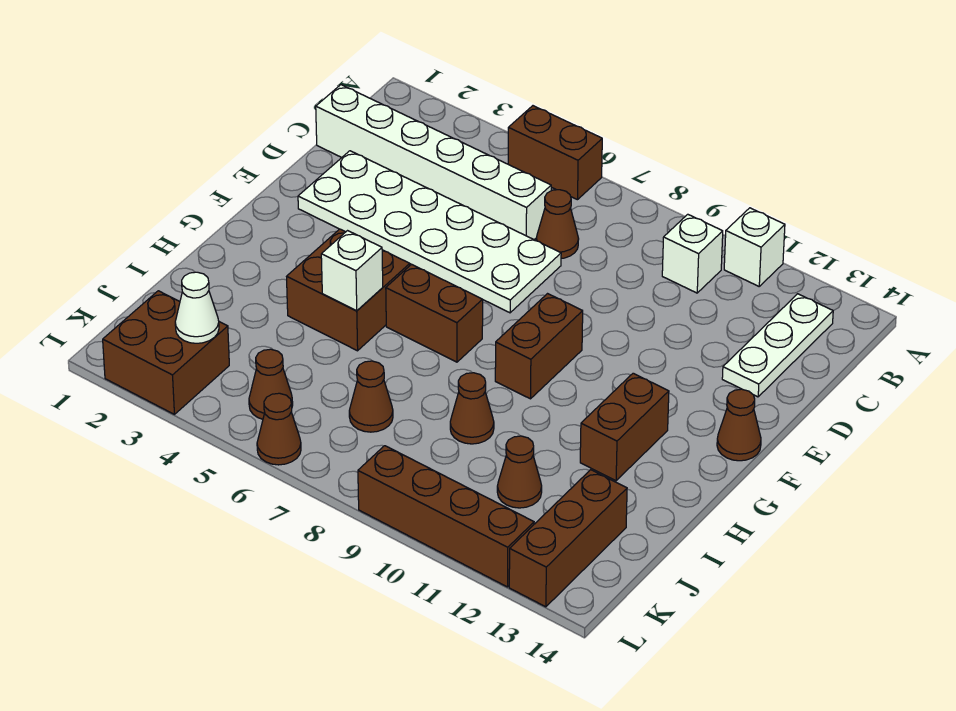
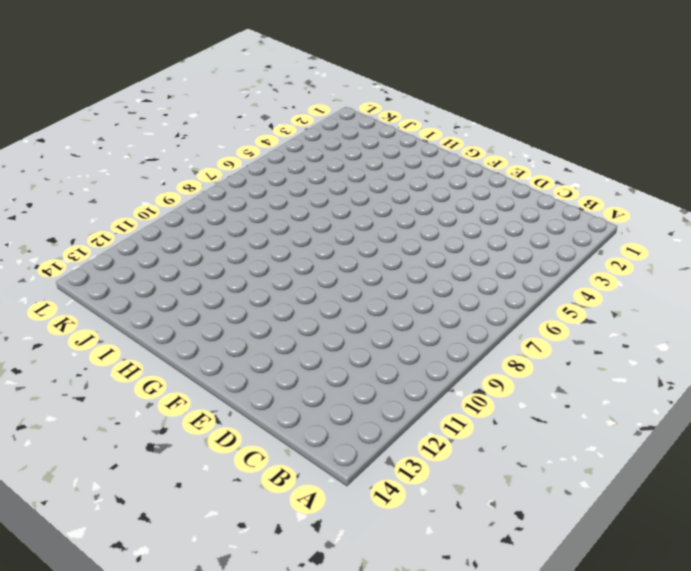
none -> brown brick A5:A6 level 1
none -> white brick A11 level 1
none -> white brick B10 level 1

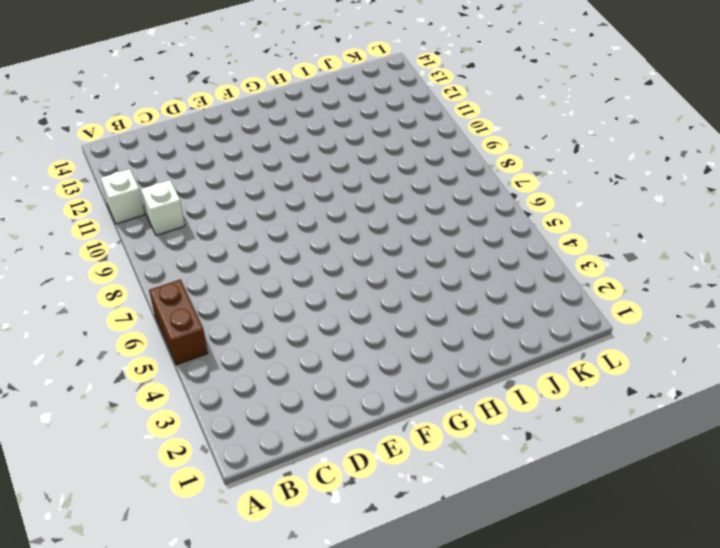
none -> white plate B13:D13 level 1
none -> white brick C1:C6 level 1
none -> brown cone C7 level 1

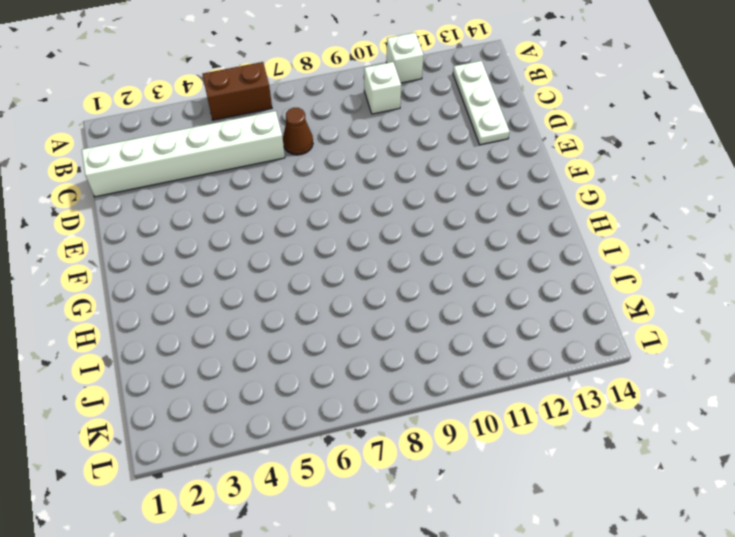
none -> white plate D2:E7 level 1
none -> brown brick F9:G9 level 1
none -> brown cone F14 level 1

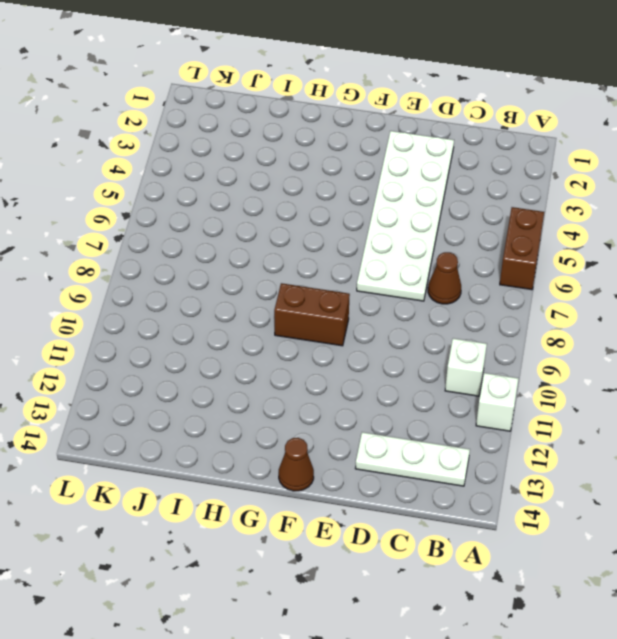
none -> white brick C1:C6 level 1
none -> brown brick G4:H5 level 1
none -> brown brick G6:G7 level 1

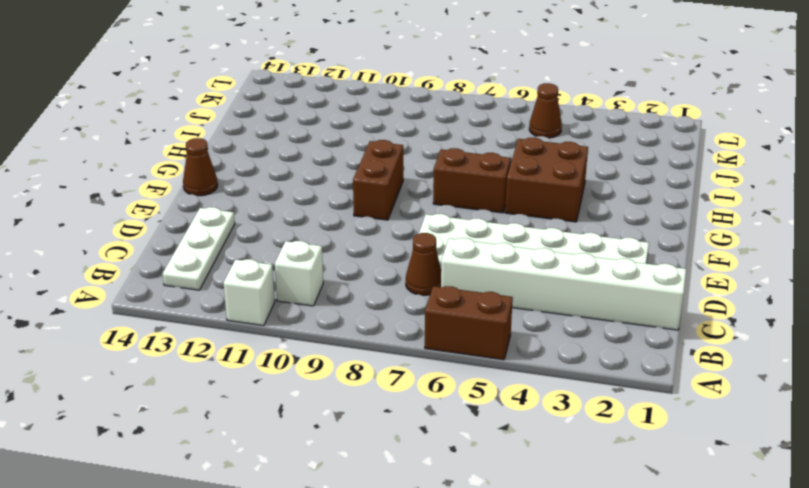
none -> brown brick G12:H12 level 1
none -> brown cone I9 level 1
none -> brown cone J7 level 1

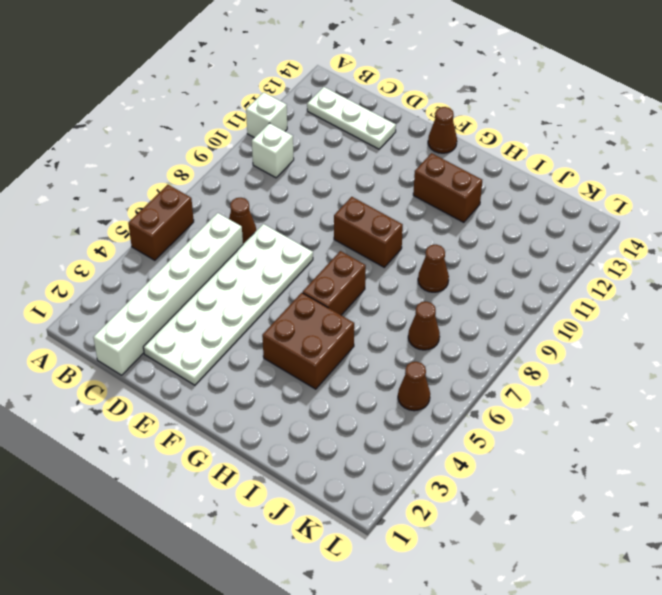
none -> brown cone J11 level 1
none -> brown brick J13:L13 level 1
none -> brown brick K2:L3 level 1

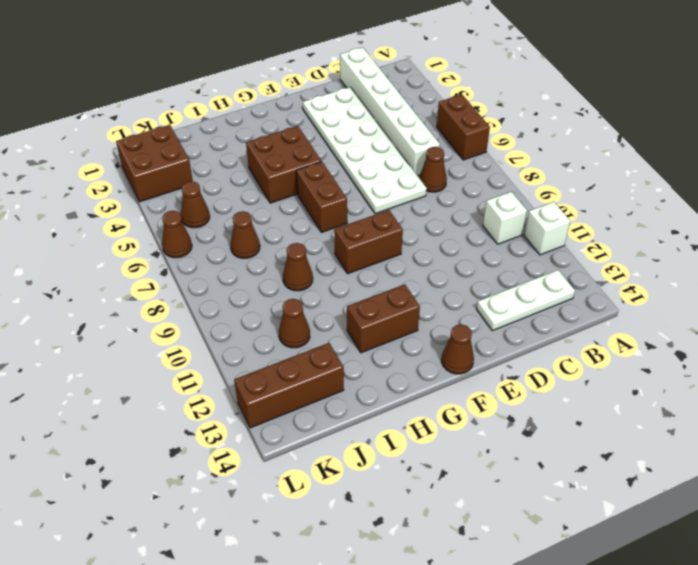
none -> brown brick L9:L12 level 1
none -> white brick H5 level 2
none -> white cone K3 level 2

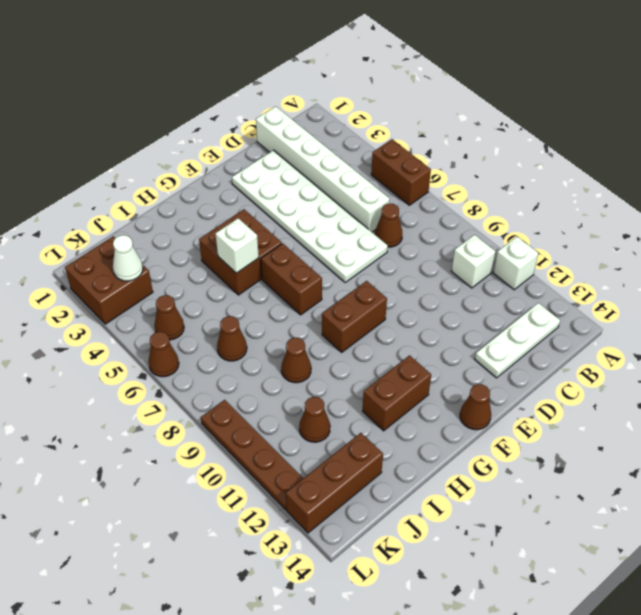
brown plate L9:L12 level 1 -> brown brick L9:L12 level 1

